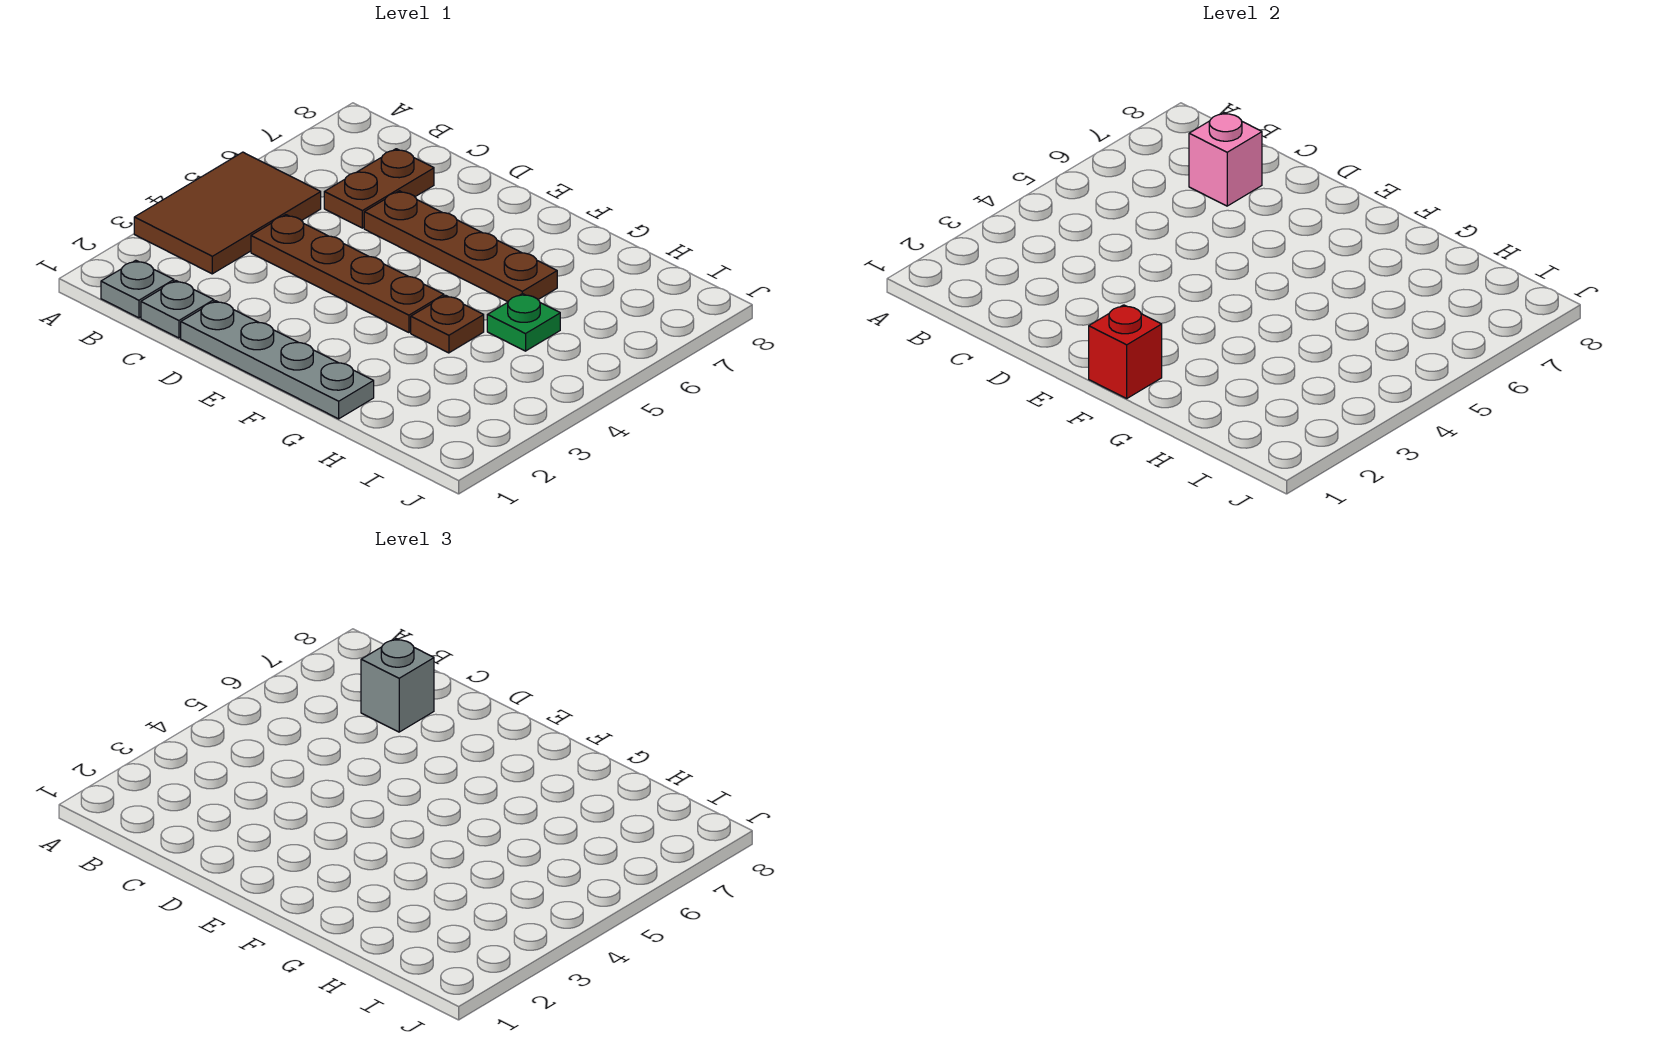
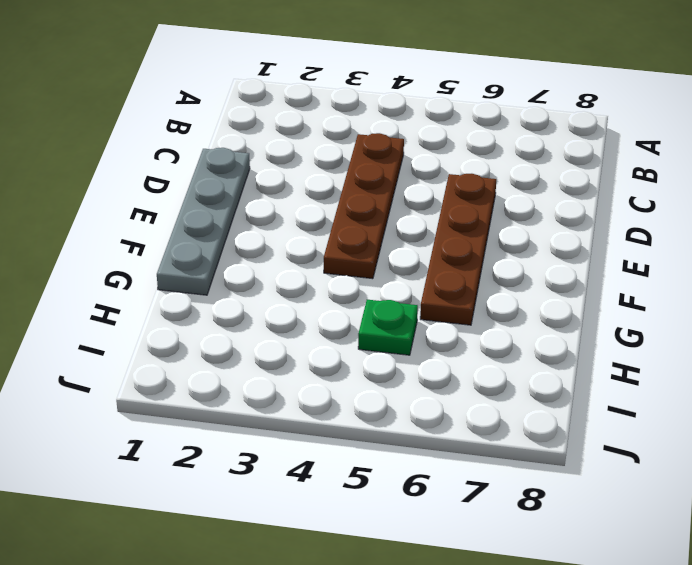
none -> brown tile A3:B5 level 1
none -> grey plate B1 level 1
none -> grey plate C1 level 1

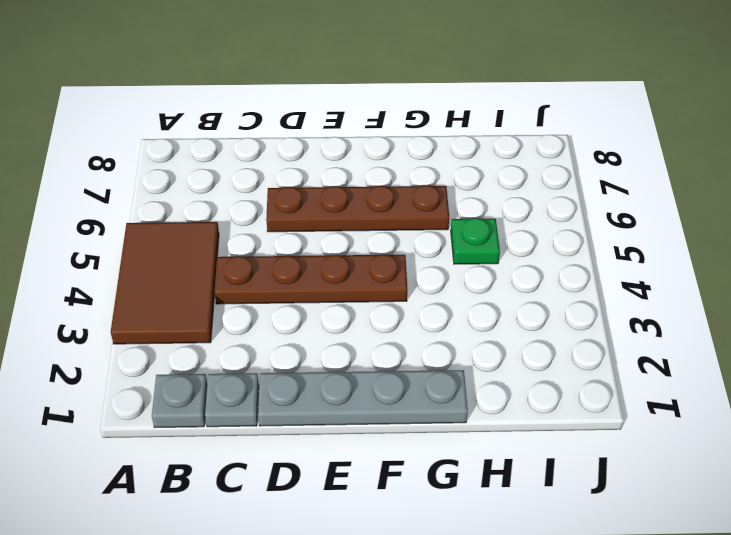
none -> brown plate C6:C7 level 1
none -> brown plate G4 level 1
none -> pink brick C7 level 2

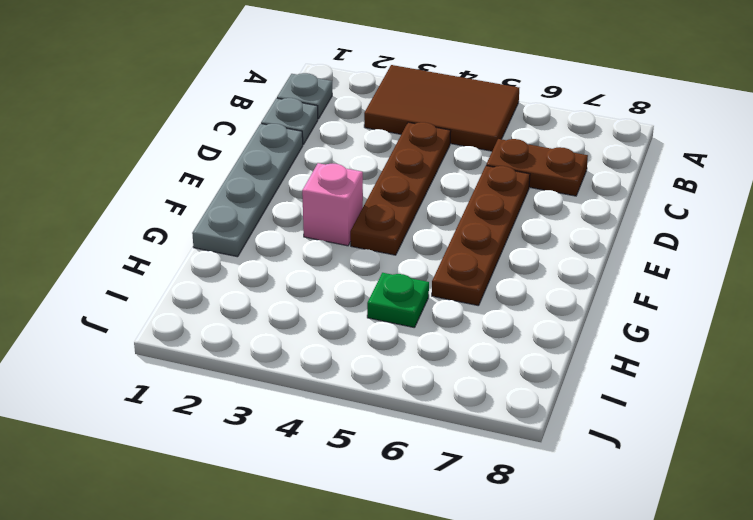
pink brick F3 level 1 -> pink brick C7 level 2
none -> brown plate G4 level 1
none -> red brick F1 level 2
none -> grey brick C7 level 3

